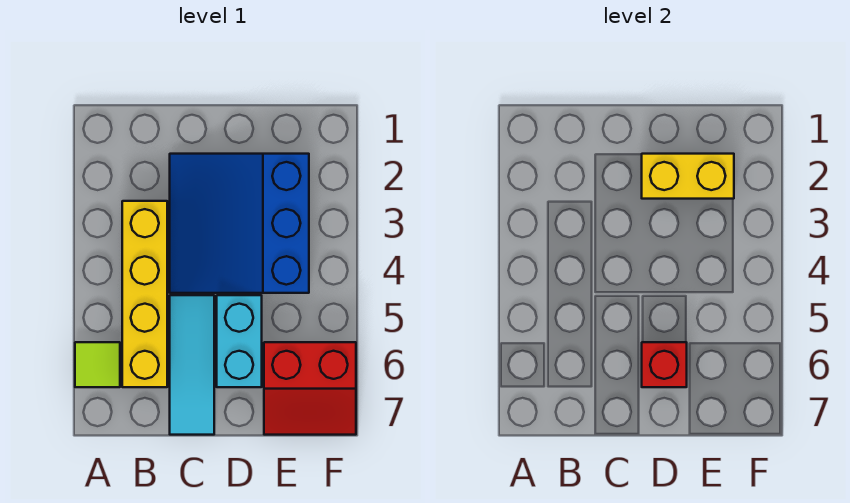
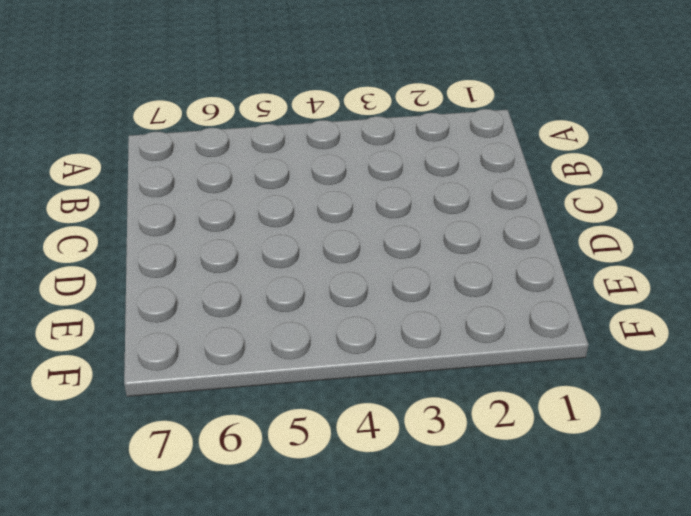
none -> lime tile A6 level 1
none -> yellow brick B3:B6 level 1

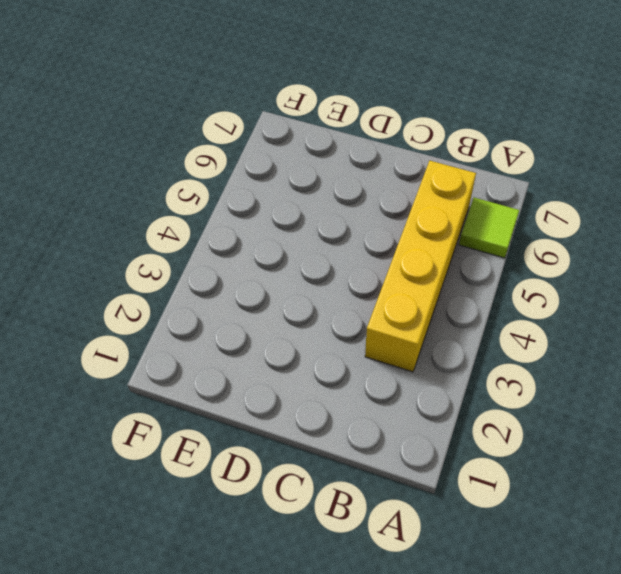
none -> blue slope C2:E4 level 1 top E
none -> cyan tile C5:C7 level 1

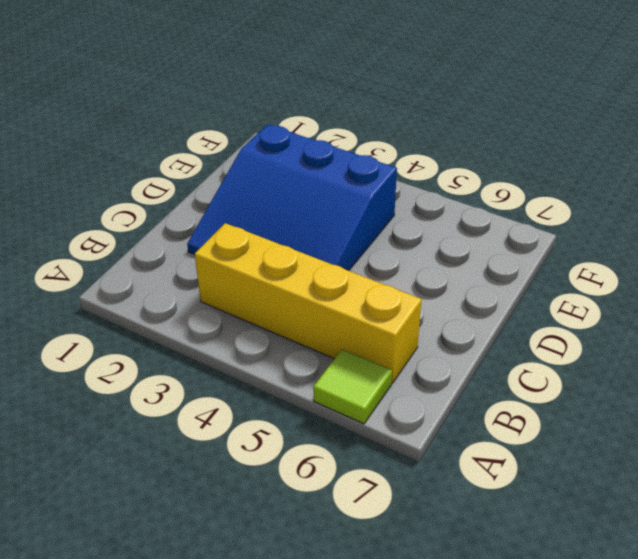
none -> cyan tile C5:C7 level 1
none -> cyan brick D5:D6 level 1

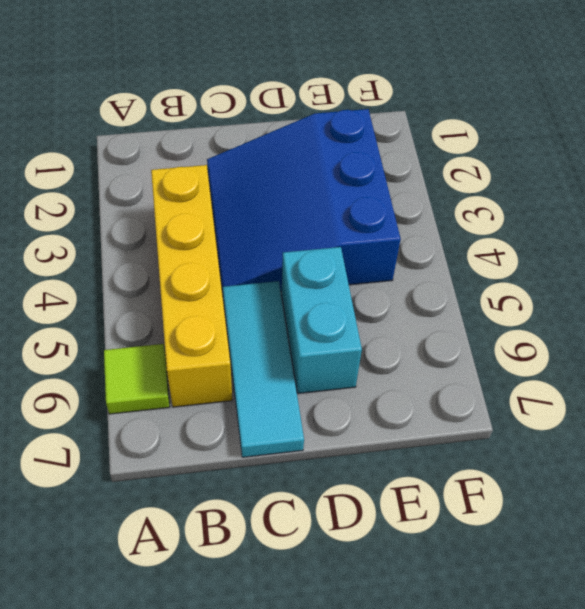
none -> red slope E6:F7 level 1 top 6
none -> yellow brick D2:E2 level 2

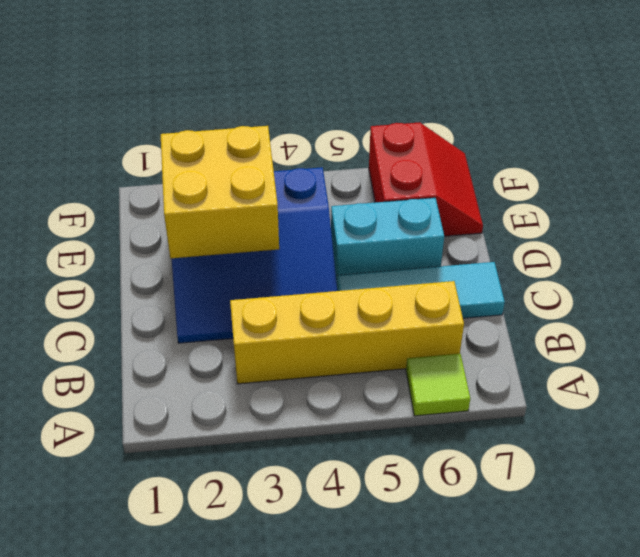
yellow brick D2:E3 level 2 -> yellow brick D2:E2 level 2
none -> red brick D6 level 2

